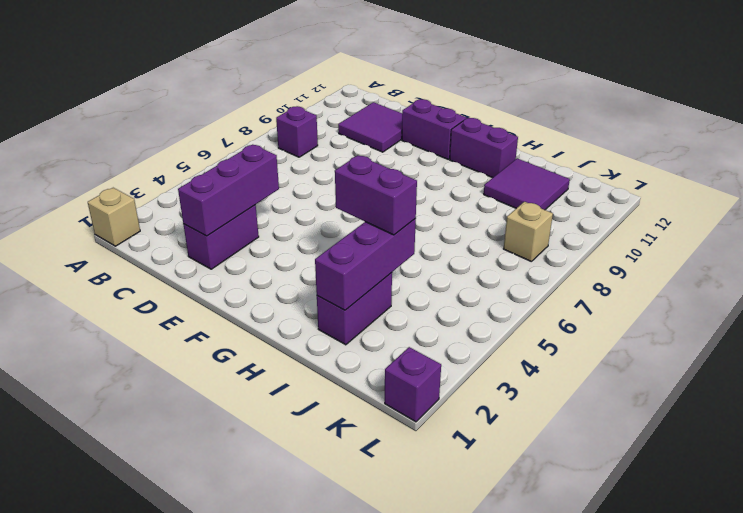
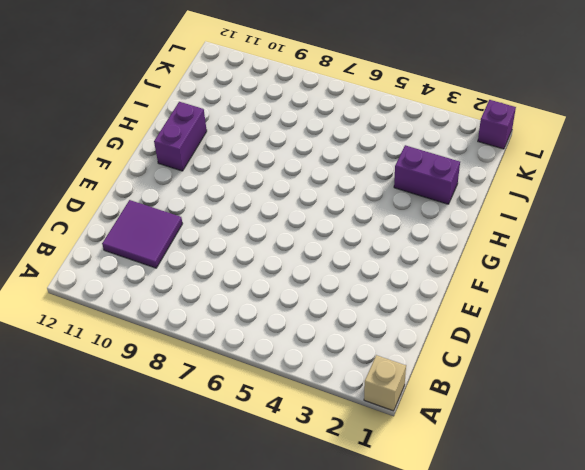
none -> purple brick B8 level 1
none -> purple brick D2:D3 level 1
none -> purple brick E11:F11 level 1

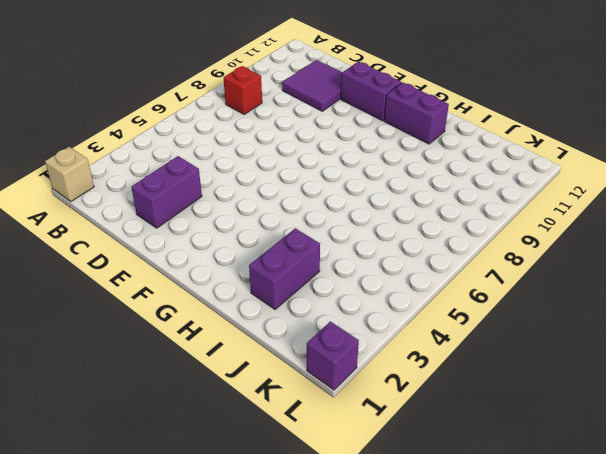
red brick B8 level 1 -> purple brick B8 level 1
none -> purple tile I10:J11 level 1
none -> tan brick K8 level 1
none -> purple brick D2:D4 level 2

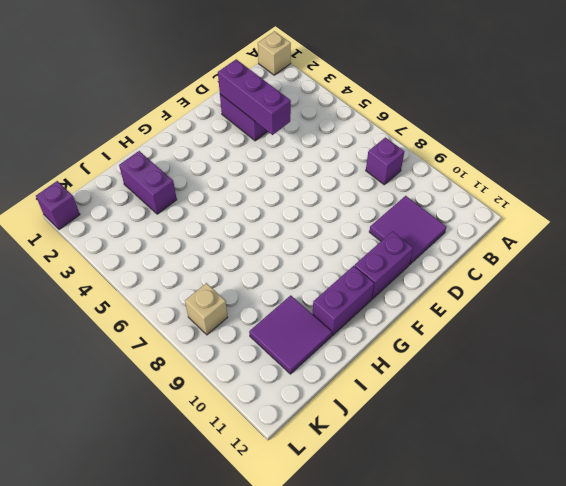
none -> purple brick I2:I4 level 2
none -> purple brick H4:I4 level 3

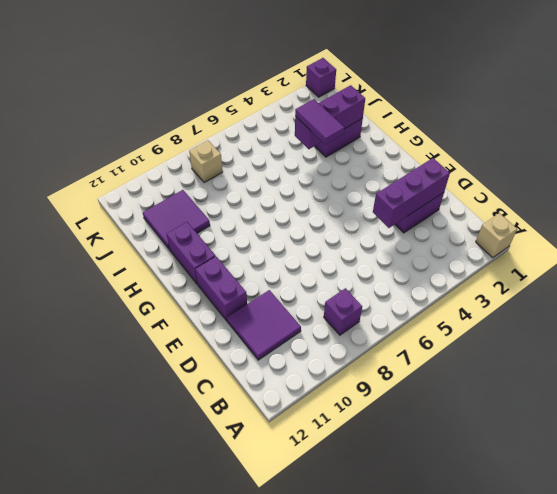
purple tile H4:I4 level 3 -> purple brick H4:I4 level 3

